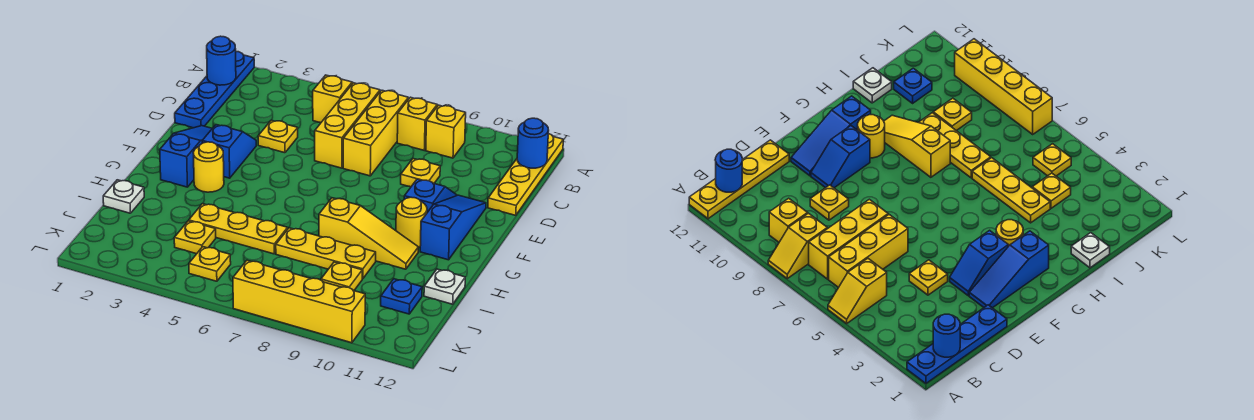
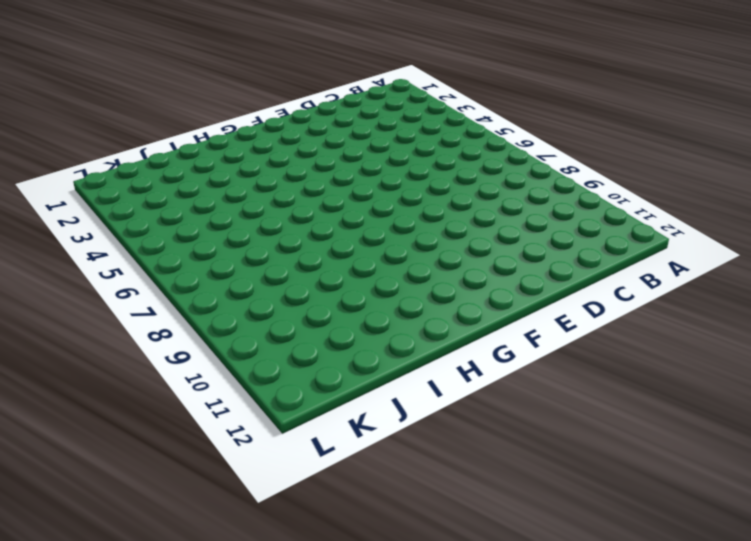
none -> blue plate A1:D1 level 1
none -> yellow slope A5:B5 level 1 top B
none -> yellow slope A8:B8 level 1 top B

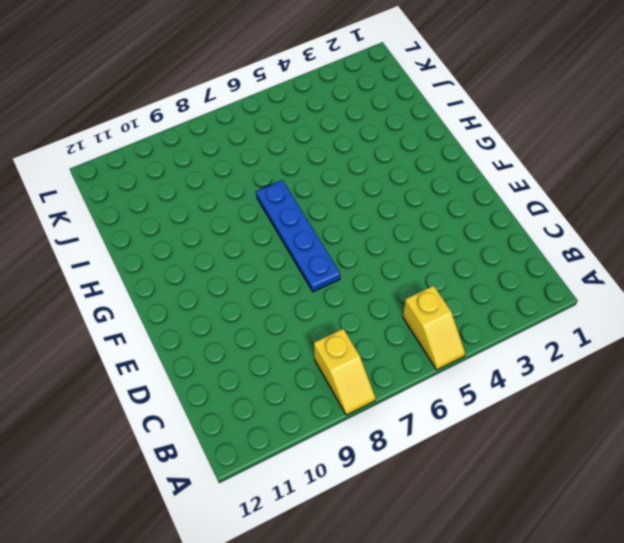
blue plate E7:H7 level 1 -> blue plate A1:D1 level 1
none -> yellow plate A12:D12 level 1
none -> yellow brick B6:D6 level 1
none -> yellow brick B7:D7 level 1

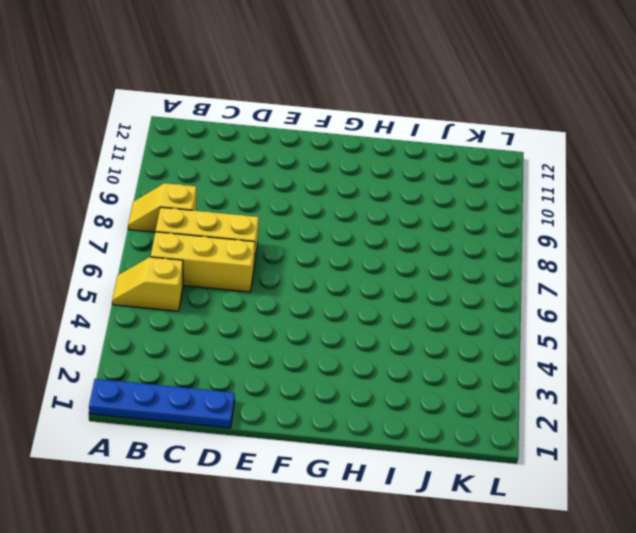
none -> yellow plate A12:D12 level 1
none -> yellow brick B9 level 1
none -> yellow plate D4 level 1

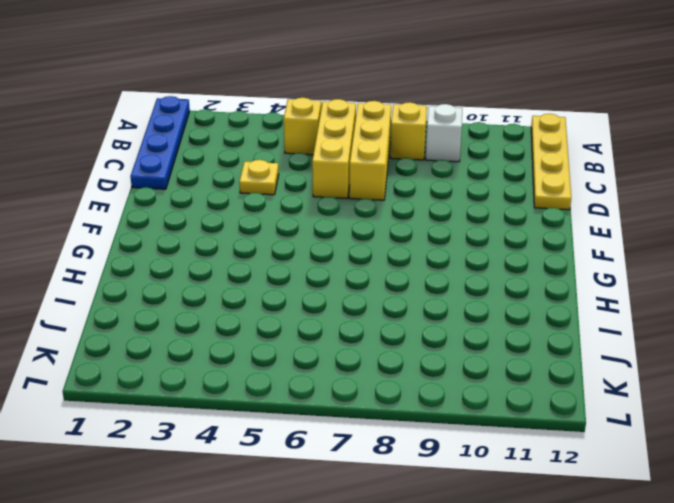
white brick B9 level 1 -> yellow brick B9 level 1
none -> yellow plate D9 level 1
none -> blue slope E2:G2 level 1 top G
none -> blue slope E3:F3 level 1 top F

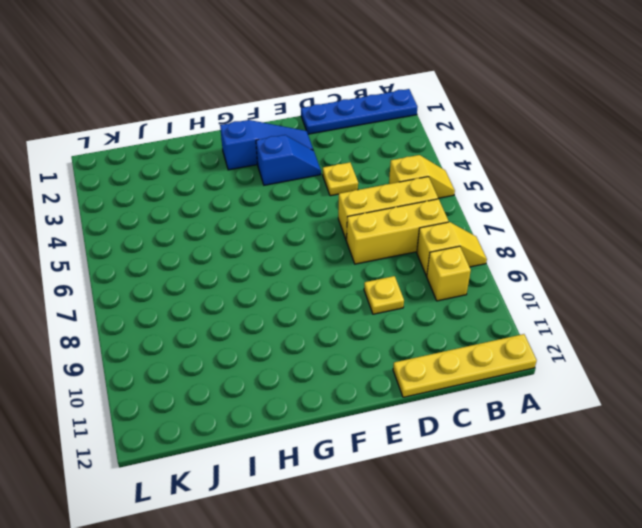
none -> blue slope E10:F10 level 1 top F
none -> blue slope E11:G11 level 1 top G
none -> yellow round brick G3 level 1

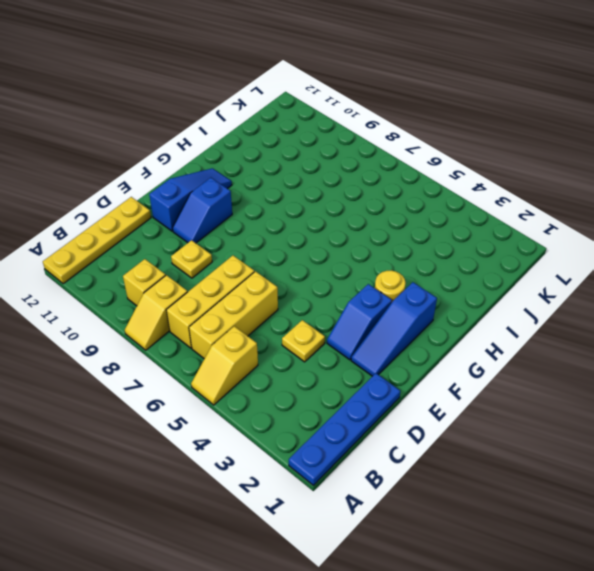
blue slope E11:G11 level 1 top E -> blue slope E11:G11 level 1 top G
none -> yellow round brick G10 level 1
none -> yellow slope H8:H10 level 1 top 8
none -> white plate I1 level 1

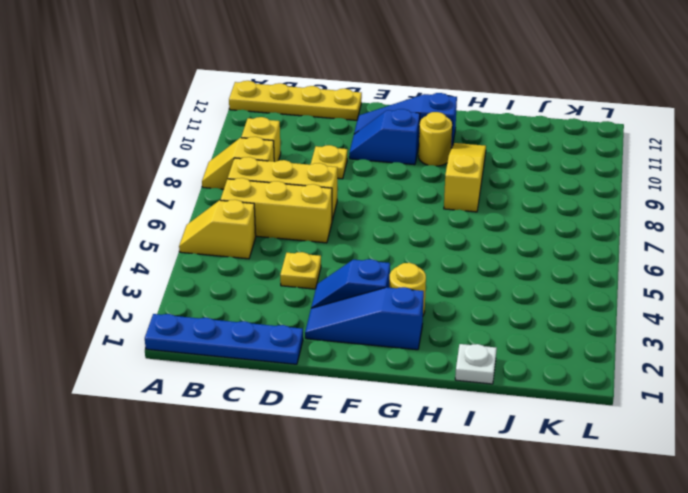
none -> yellow plate I4:I6 level 1
none -> yellow plate I7:I9 level 1
none -> white plate I12 level 1

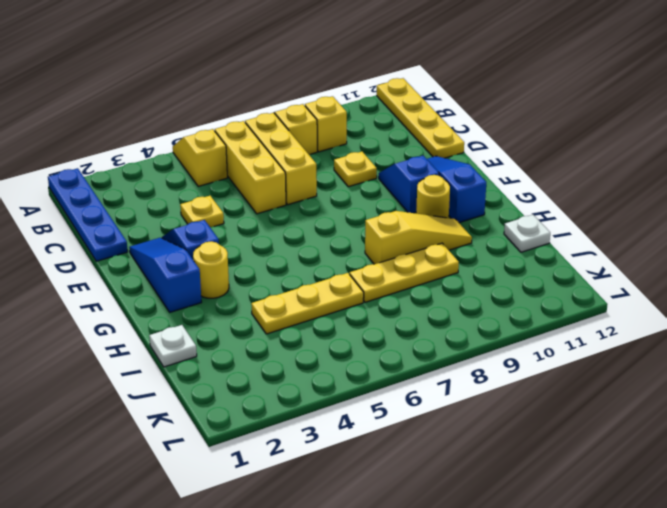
none -> yellow plate J4 level 1
none -> yellow plate J9 level 1
none -> blue plate J11 level 1

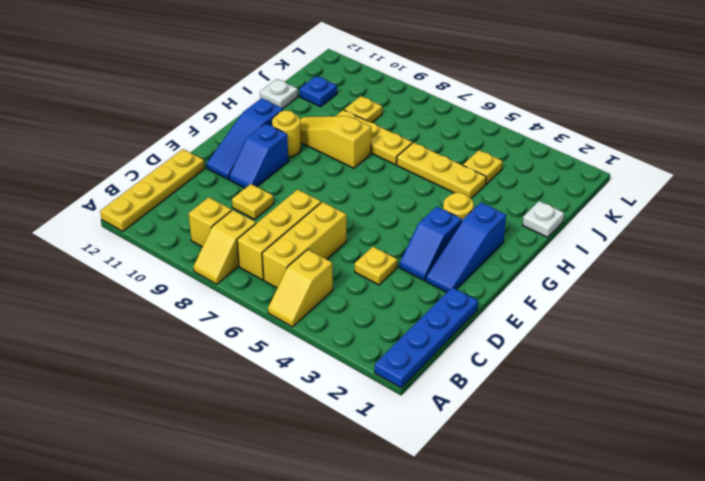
none -> yellow plate K5 level 1
none -> yellow brick L7:L10 level 1
none -> blue round brick B1 level 2

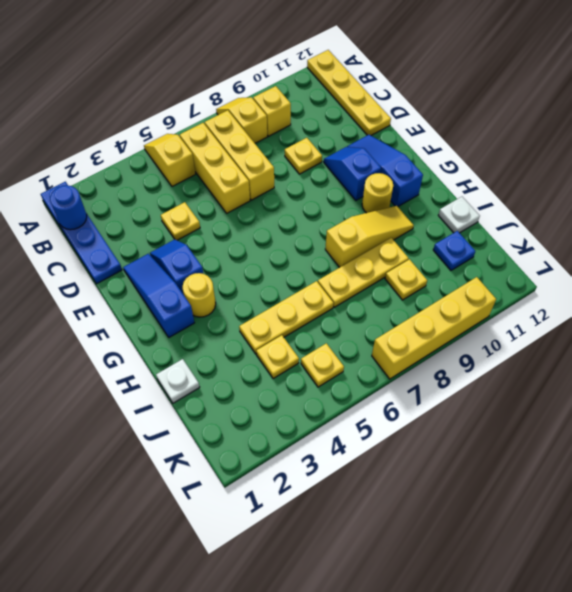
none -> blue round brick B12 level 2

